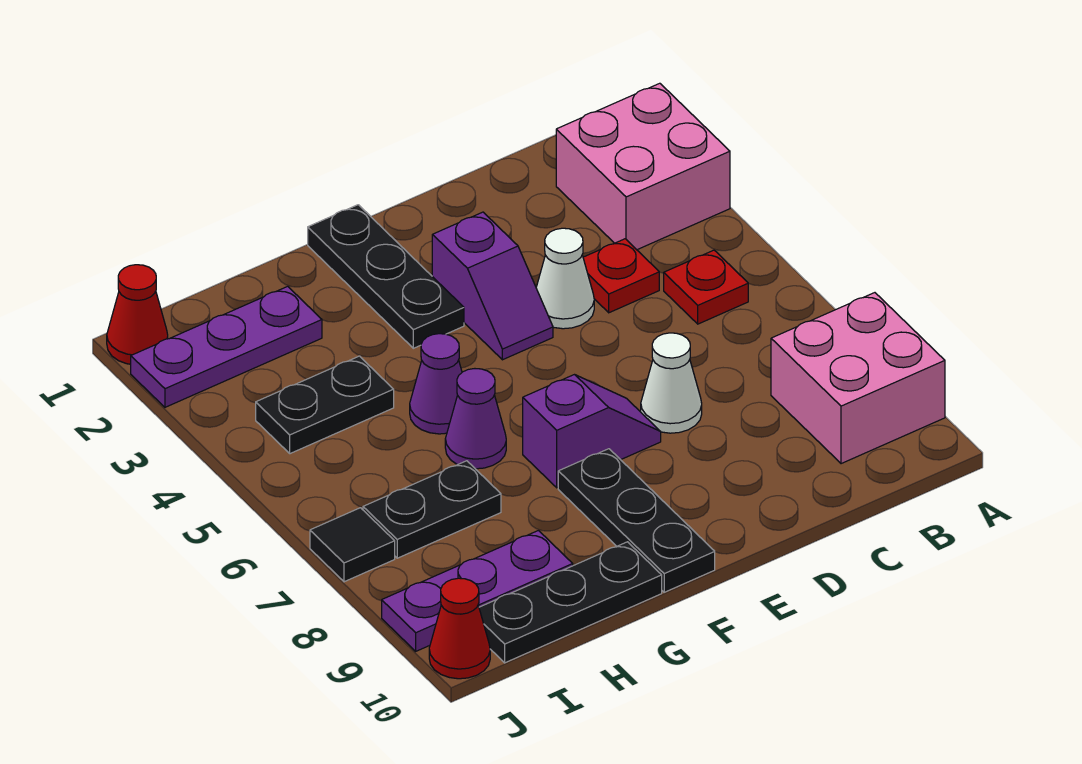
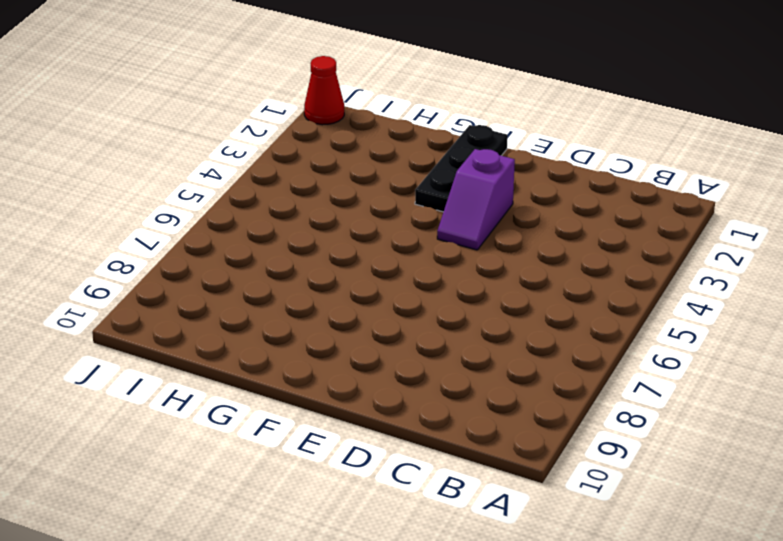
none -> pink brick A2:B3 level 1
none -> pink brick A8:B9 level 1
none -> red plate B5 level 1

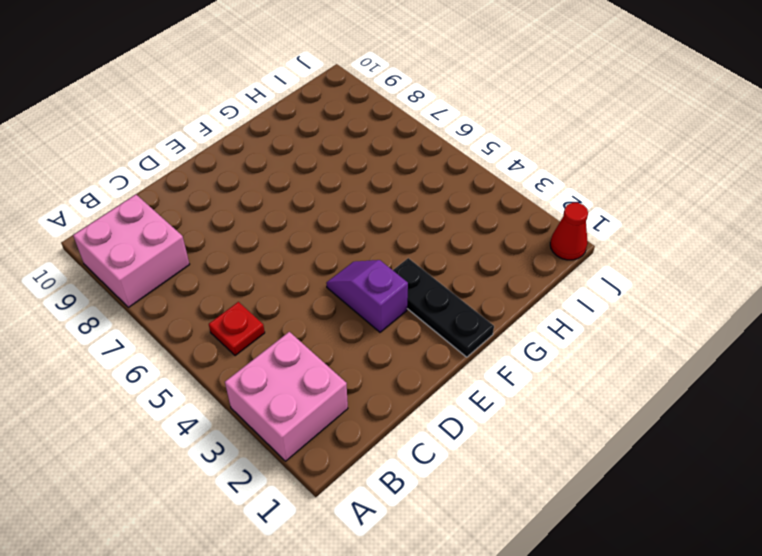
none -> red plate C4 level 1
none -> white cone D4 level 1
none -> white cone D7 level 1

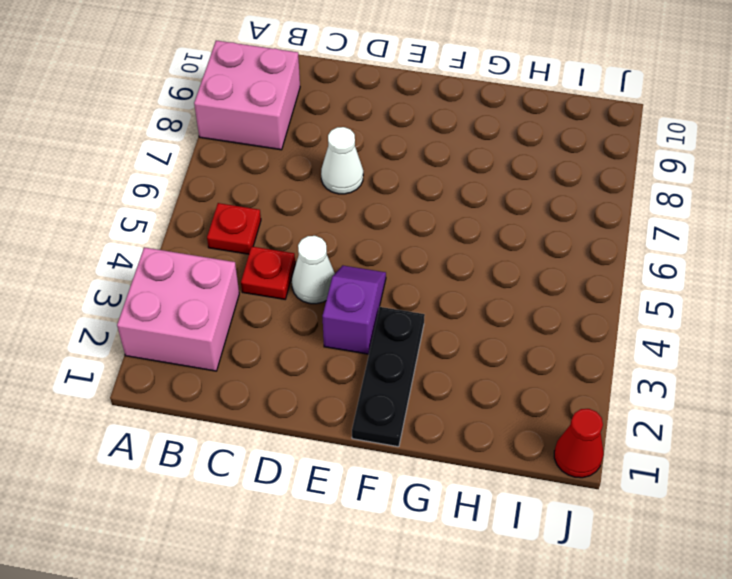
none -> purple slope E7:F7 level 1 top F
none -> black plate F8:F10 level 1
none -> purple cone G5 level 1

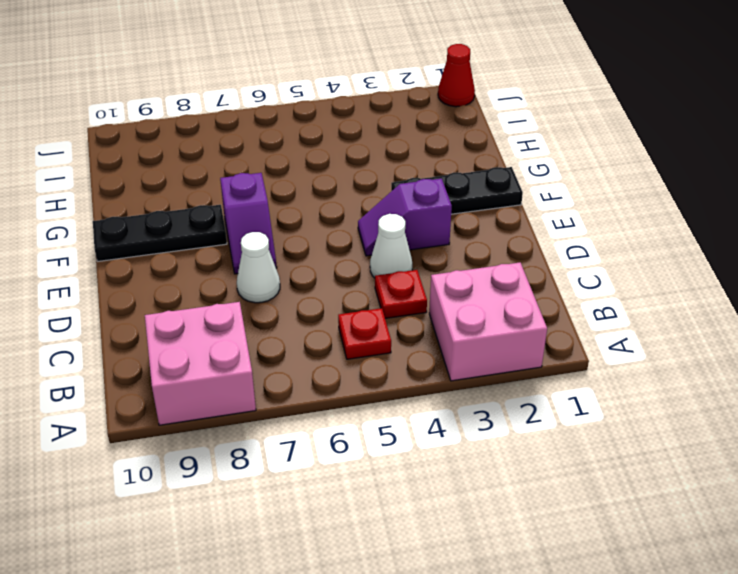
none -> purple cone G5 level 1
none -> purple cone G6 level 1
none -> black plate G10:I10 level 1

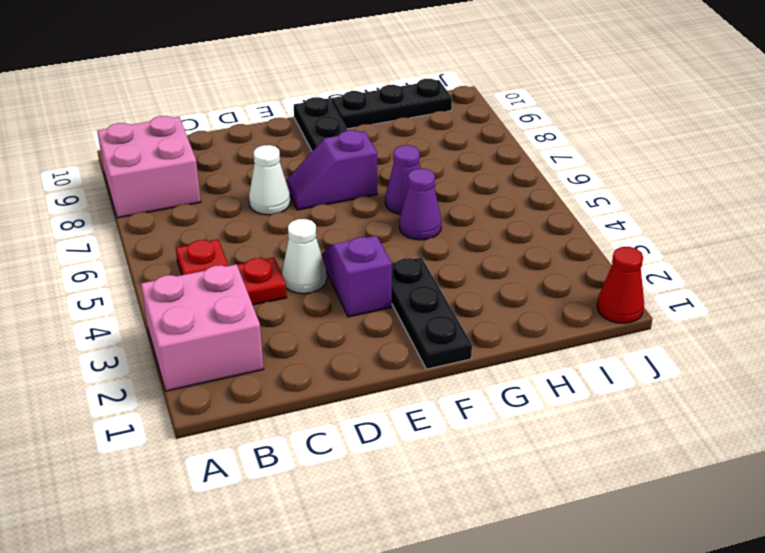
none -> purple plate H2:J2 level 1
none -> black plate H4:I4 level 1
none -> black plate H7:I7 level 1

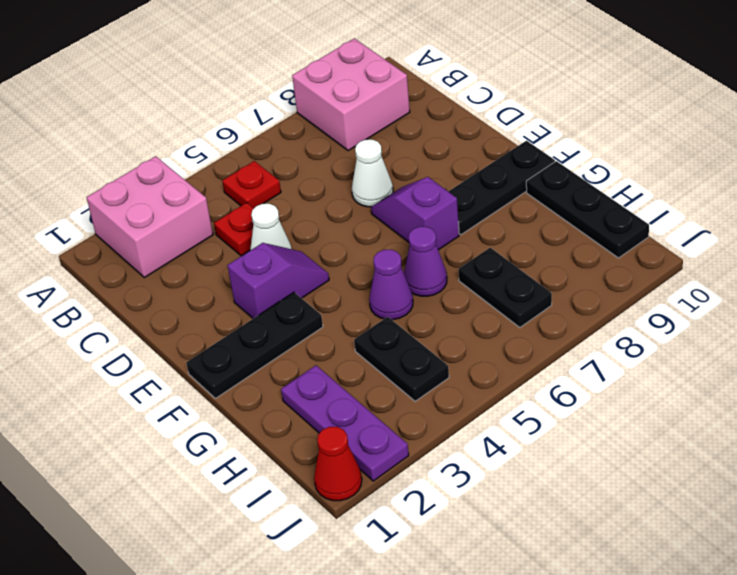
none -> purple plate H9:J9 level 1
none -> black tile J7 level 1
none -> red cone J10 level 1

